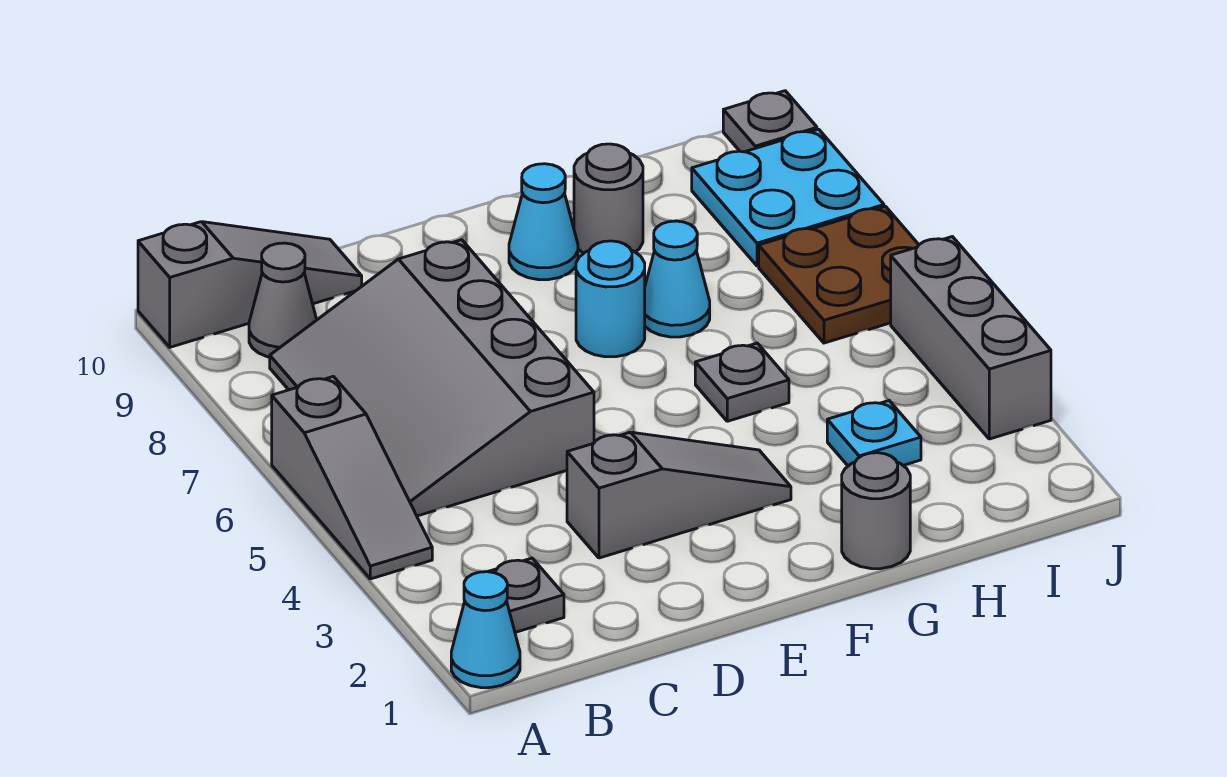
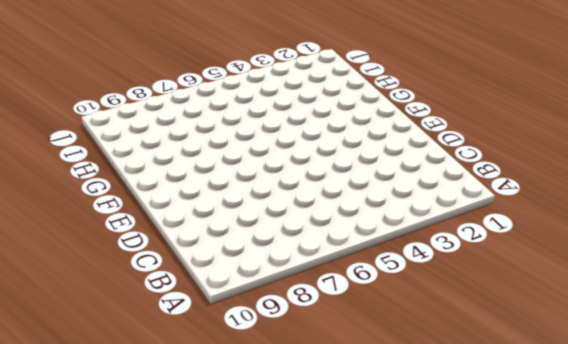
none -> cyan cone A1 level 1
none -> grey slope A4:A6 level 1 top 6
none -> grey slope A10:C10 level 1 top A

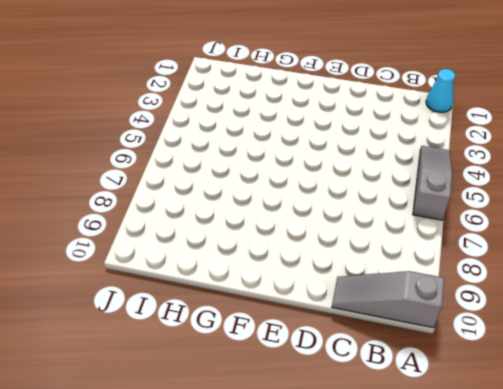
none -> grey plate B2 level 1
none -> grey slope B5:D8 level 1 top D
none -> grey cone B9 level 1

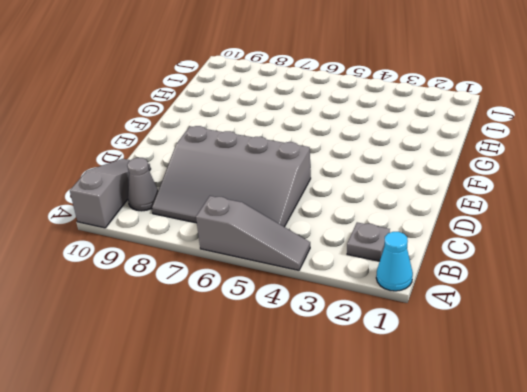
none -> grey slope D3:F3 level 1 top D
none -> cyan round brick F7 level 1
none -> cyan cone F9 level 1

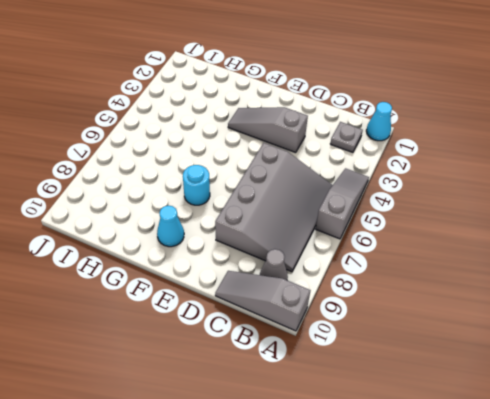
none -> grey round brick G1 level 1
none -> grey plate G5 level 1
none -> cyan cone G7 level 1

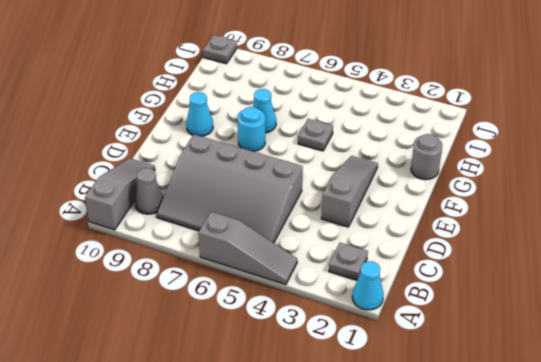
none -> grey round brick G9 level 1
none -> cyan plate H3 level 1
none -> brown plate I6:J7 level 1

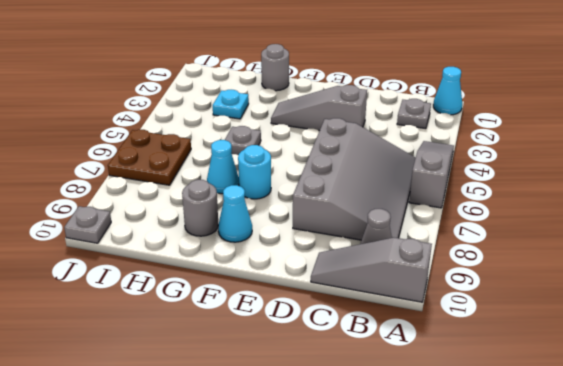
none -> cyan plate I8:J9 level 1
none -> grey brick J3:J5 level 1

